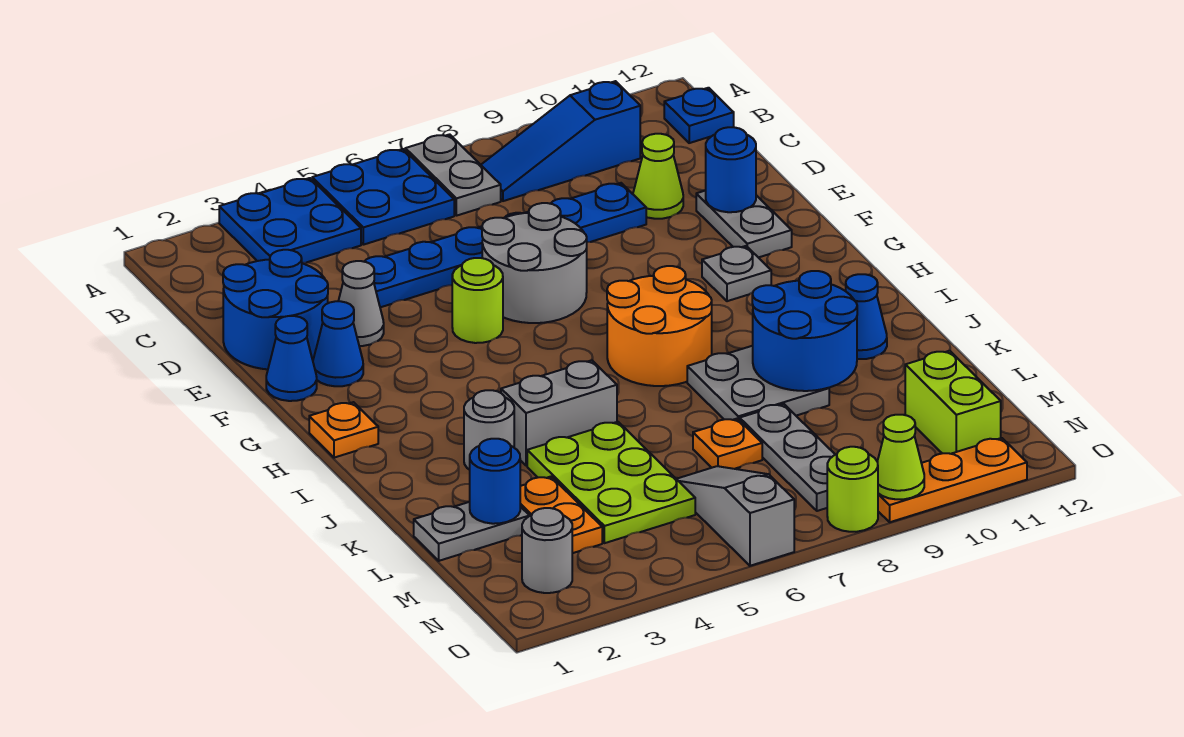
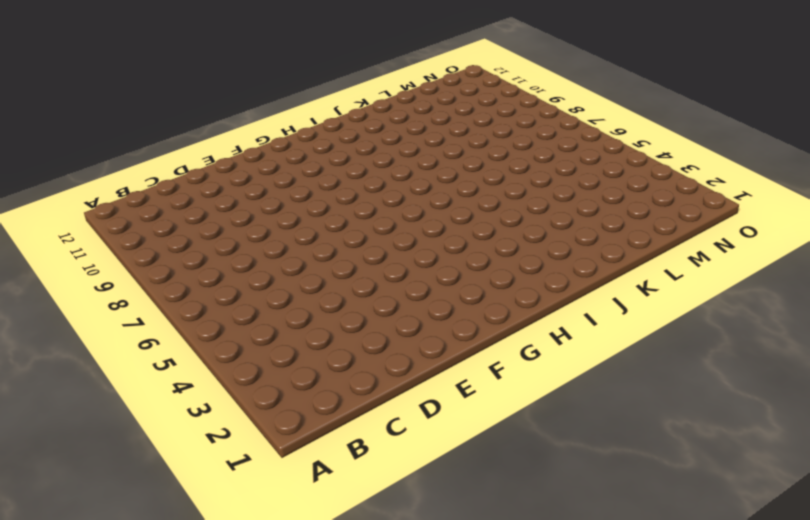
none -> blue plate A3:B4 level 1
none -> blue plate A5:B6 level 1
none -> grey plate A7:B7 level 1
none -> blue slope B8:B10 level 1 top 10

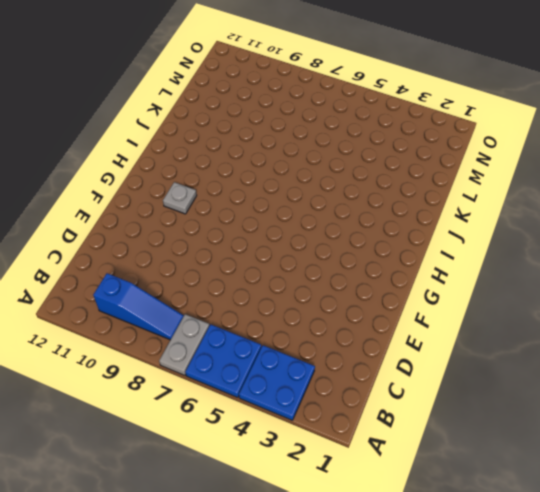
none -> blue plate B12 level 1
none -> blue round brick D1:E2 level 1
none -> blue plate D4:D9 level 1
none -> lime cone D10 level 1

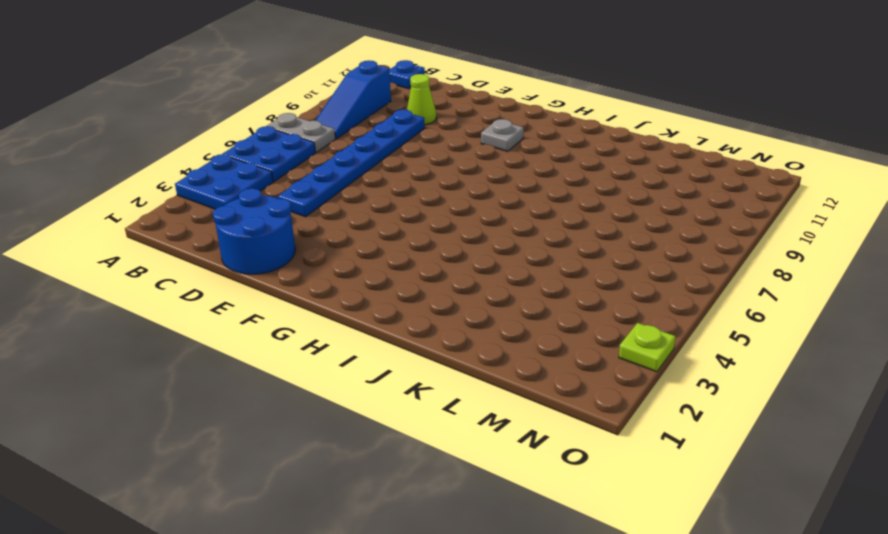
lime plate O3 level 1 -> none
none -> grey cone E3 level 1
none -> grey round brick E6:F7 level 1
none -> grey plate E11:F11 level 1
none -> blue cone F1 level 1

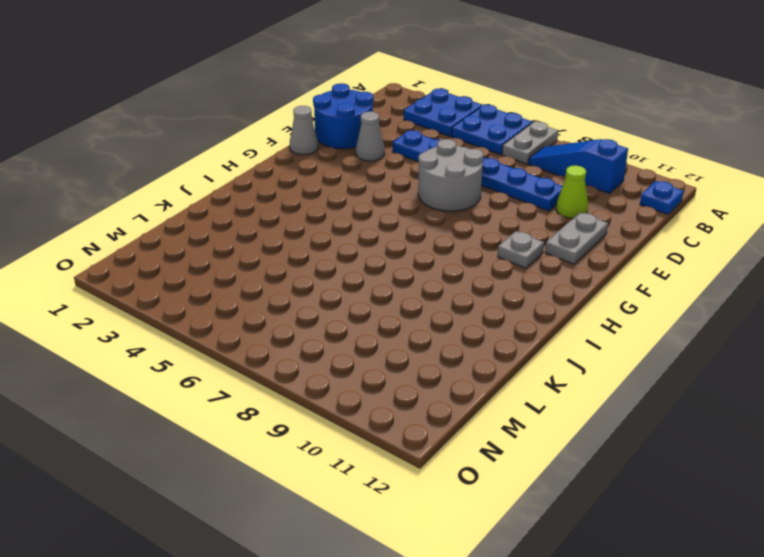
grey cone F1 level 1 -> blue cone F1 level 1
none -> blue cone F2 level 1
none -> lime round brick F5 level 1
none -> orange plate H1 level 1
none -> orange round brick H7:I8 level 1

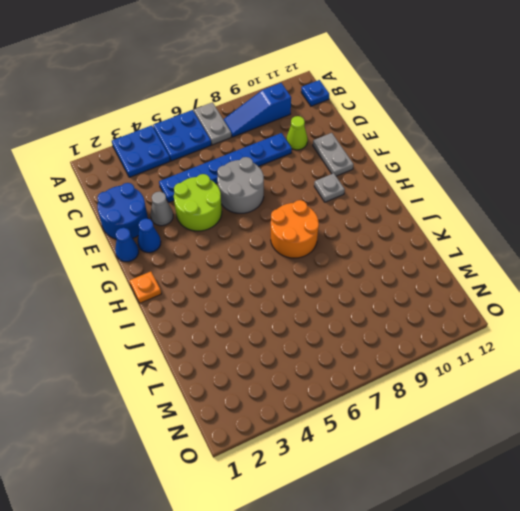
lime round brick E4:F5 level 1 -> lime round brick F5 level 1
none -> grey round brick J3 level 1
none -> grey brick J4:J5 level 1
none -> grey plate J8:K9 level 1
none -> blue cone J11 level 1

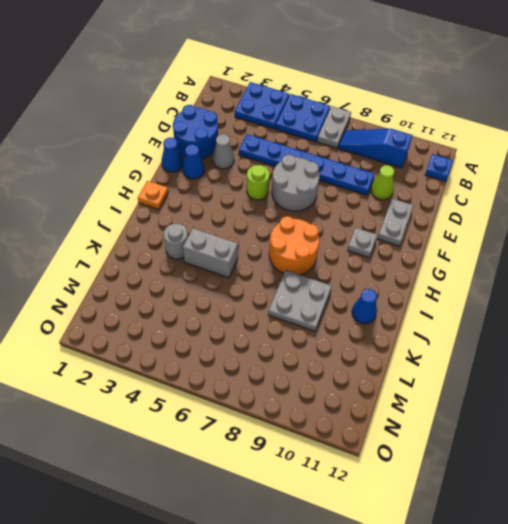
none -> lime plate K4:M5 level 1
none -> grey plate L1:L2 level 1
none -> orange plate L3:M3 level 1
none -> orange plate L7 level 1

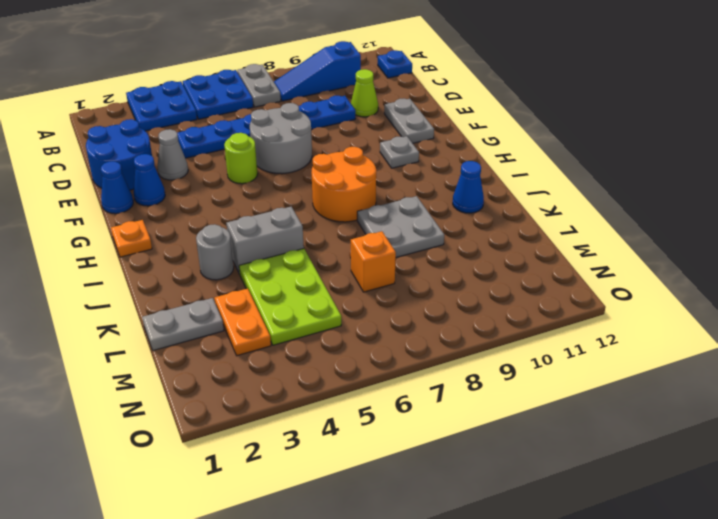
orange brick L7 level 1 -> orange plate L7 level 1
none -> grey plate L8:N8 level 1
none -> grey slope M6:O6 level 1 top O
none -> lime brick M11:N11 level 1
none -> grey round brick N2 level 1

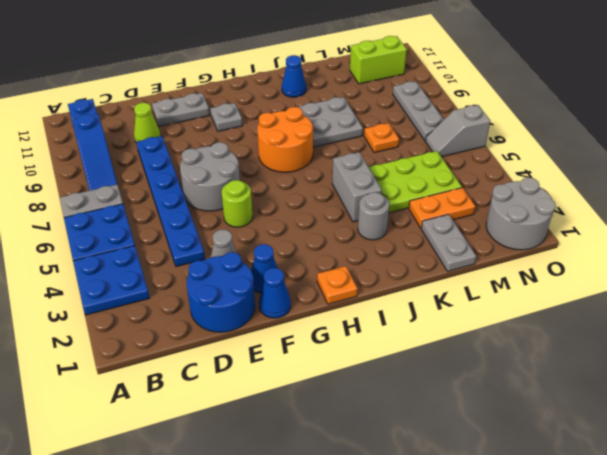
grey round brick N1:O2 level 1 -> grey round brick N2 level 1
grey slope N6:O6 level 1 top O -> grey slope M6:O6 level 1 top O
grey plate N7:N9 level 1 -> grey plate L8:N8 level 1
none -> lime round brick O8 level 1
none -> orange plate O9:O11 level 1
none -> blue round brick E11 level 2
none -> blue round brick J9:K10 level 2

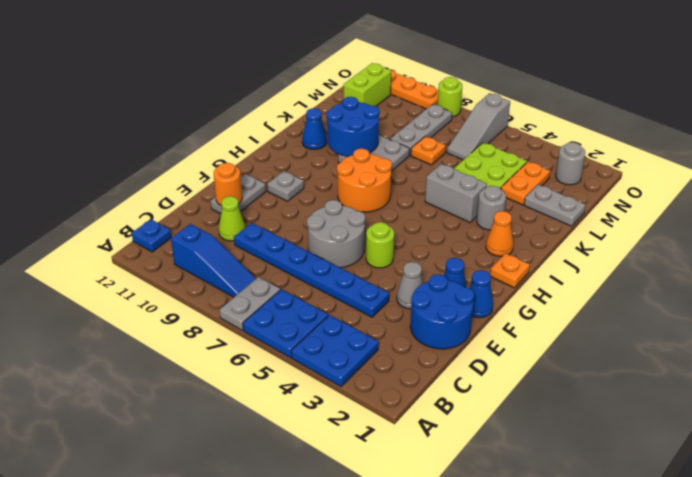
orange round brick E11 level 2 -> blue round brick E11 level 2
orange cone I2 level 1 -> none
none -> blue round brick L2 level 2
none -> lime cone O9 level 2

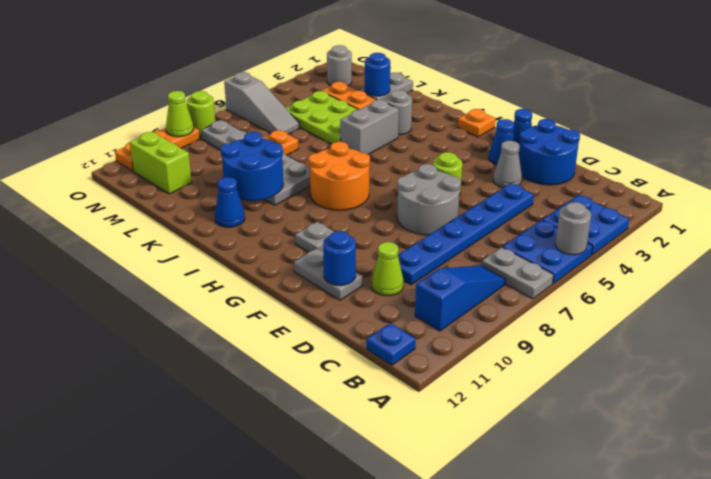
grey round brick A5 level 2 -> none

